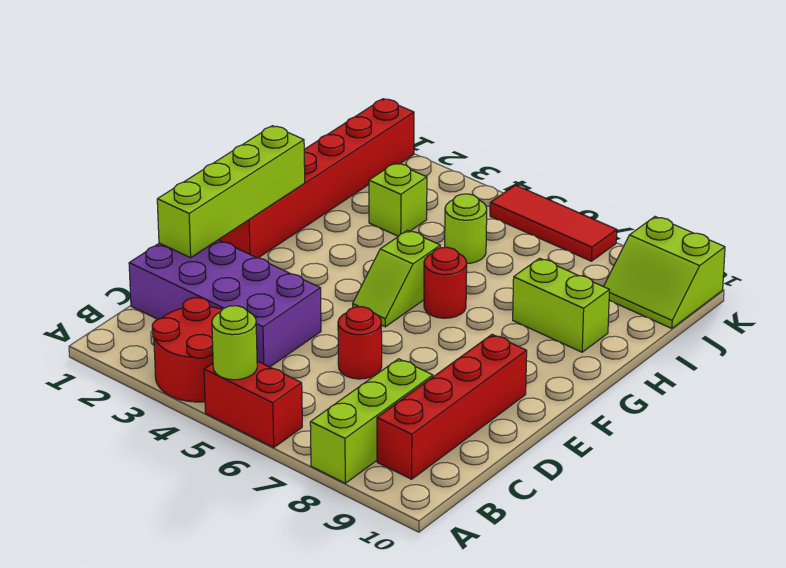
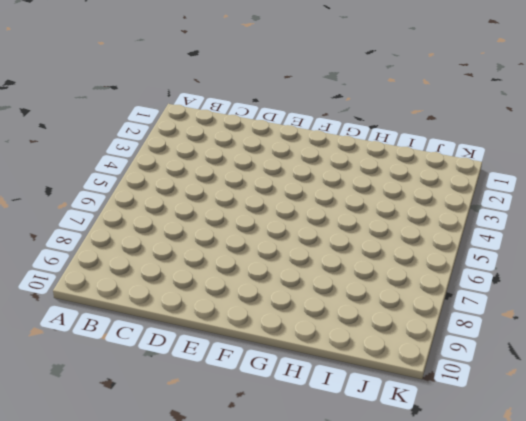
none -> red round brick A3:B4 level 1
none -> red brick A5:A6 level 1
none -> lime brick A8:C8 level 1

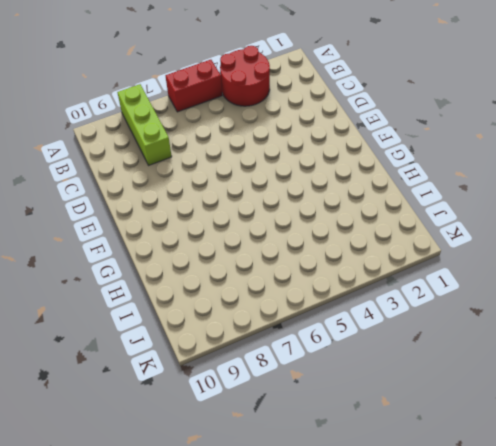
none -> red brick B9:E9 level 1
none -> purple brick C1:D4 level 1
none -> red round brick D6 level 1

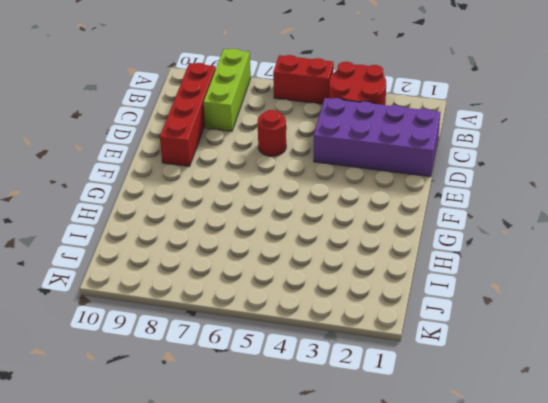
none -> red brick F1:K1 level 1
none -> lime slope F5:G5 level 1 top G
none -> red round brick G6 level 1

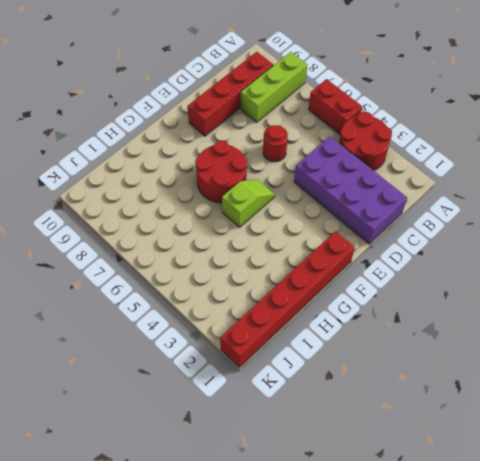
red round brick F6:G7 level 1 -> red round brick G6 level 1
none -> lime brick H8:H9 level 1
none -> lime brick I3 level 1
none -> lime round brick I5 level 1

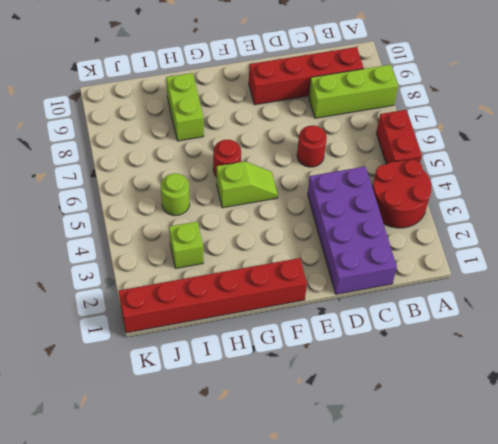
none -> lime slope J9:K10 level 1 top K
none -> red tile K5:K7 level 1
none -> lime round brick A5 level 2

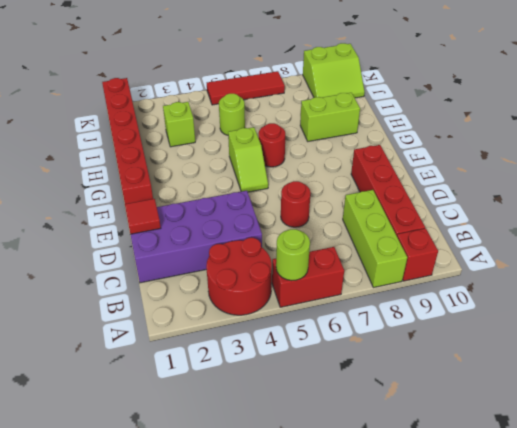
red brick A9 level 1 -> none
red tile D1 level 2 -> lime brick D1:G1 level 2

